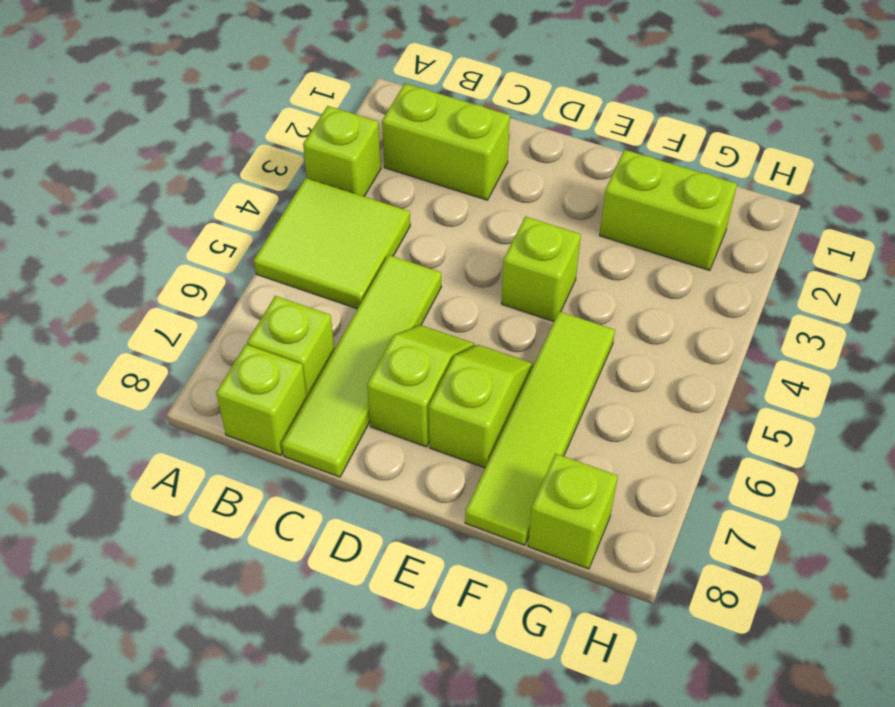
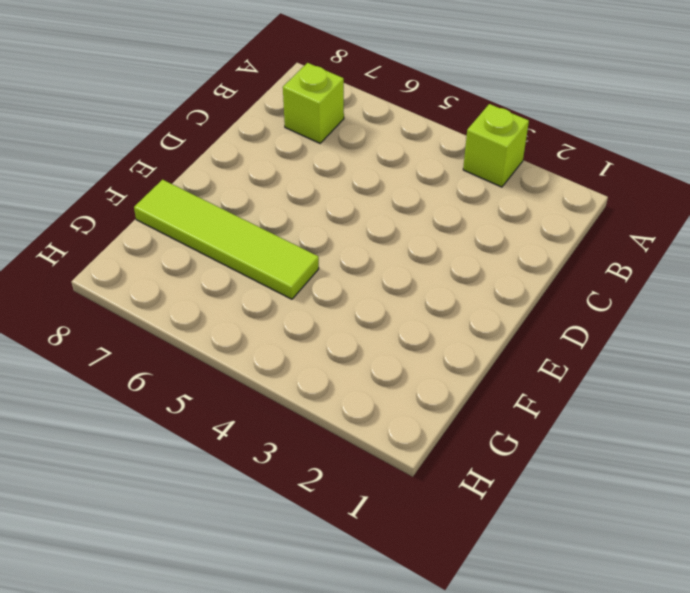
none -> lime tile A4:B5 level 1
none -> lime brick B2:C2 level 1
none -> lime brick B8 level 1

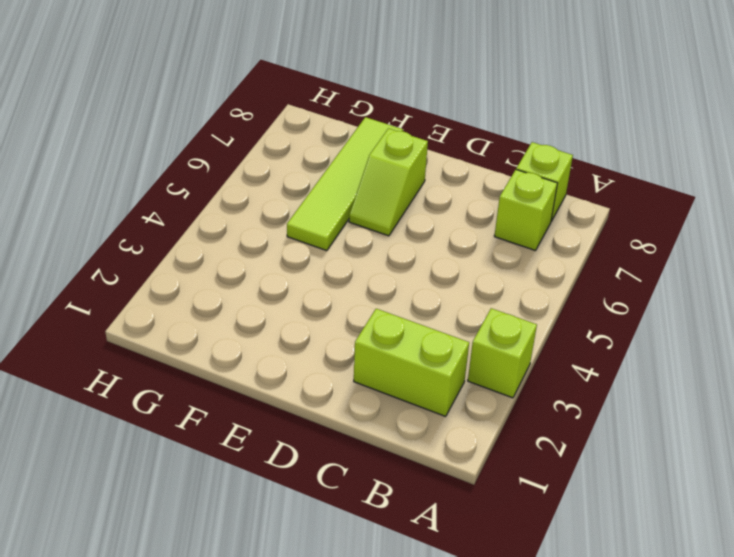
none -> lime tile A4:B5 level 1
none -> lime tile C5:C8 level 1
none -> lime slope D6:D7 level 1 top 7

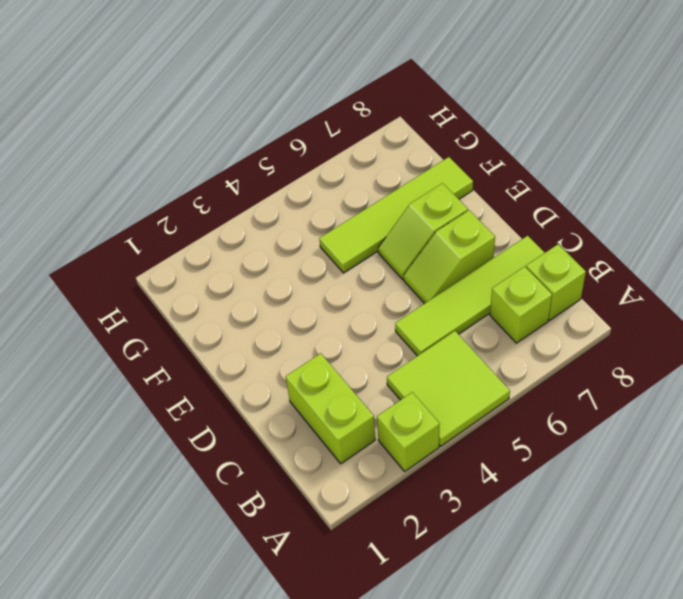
none -> lime brick E4 level 1
none -> lime brick F2:G2 level 1
none -> lime brick G8 level 1

